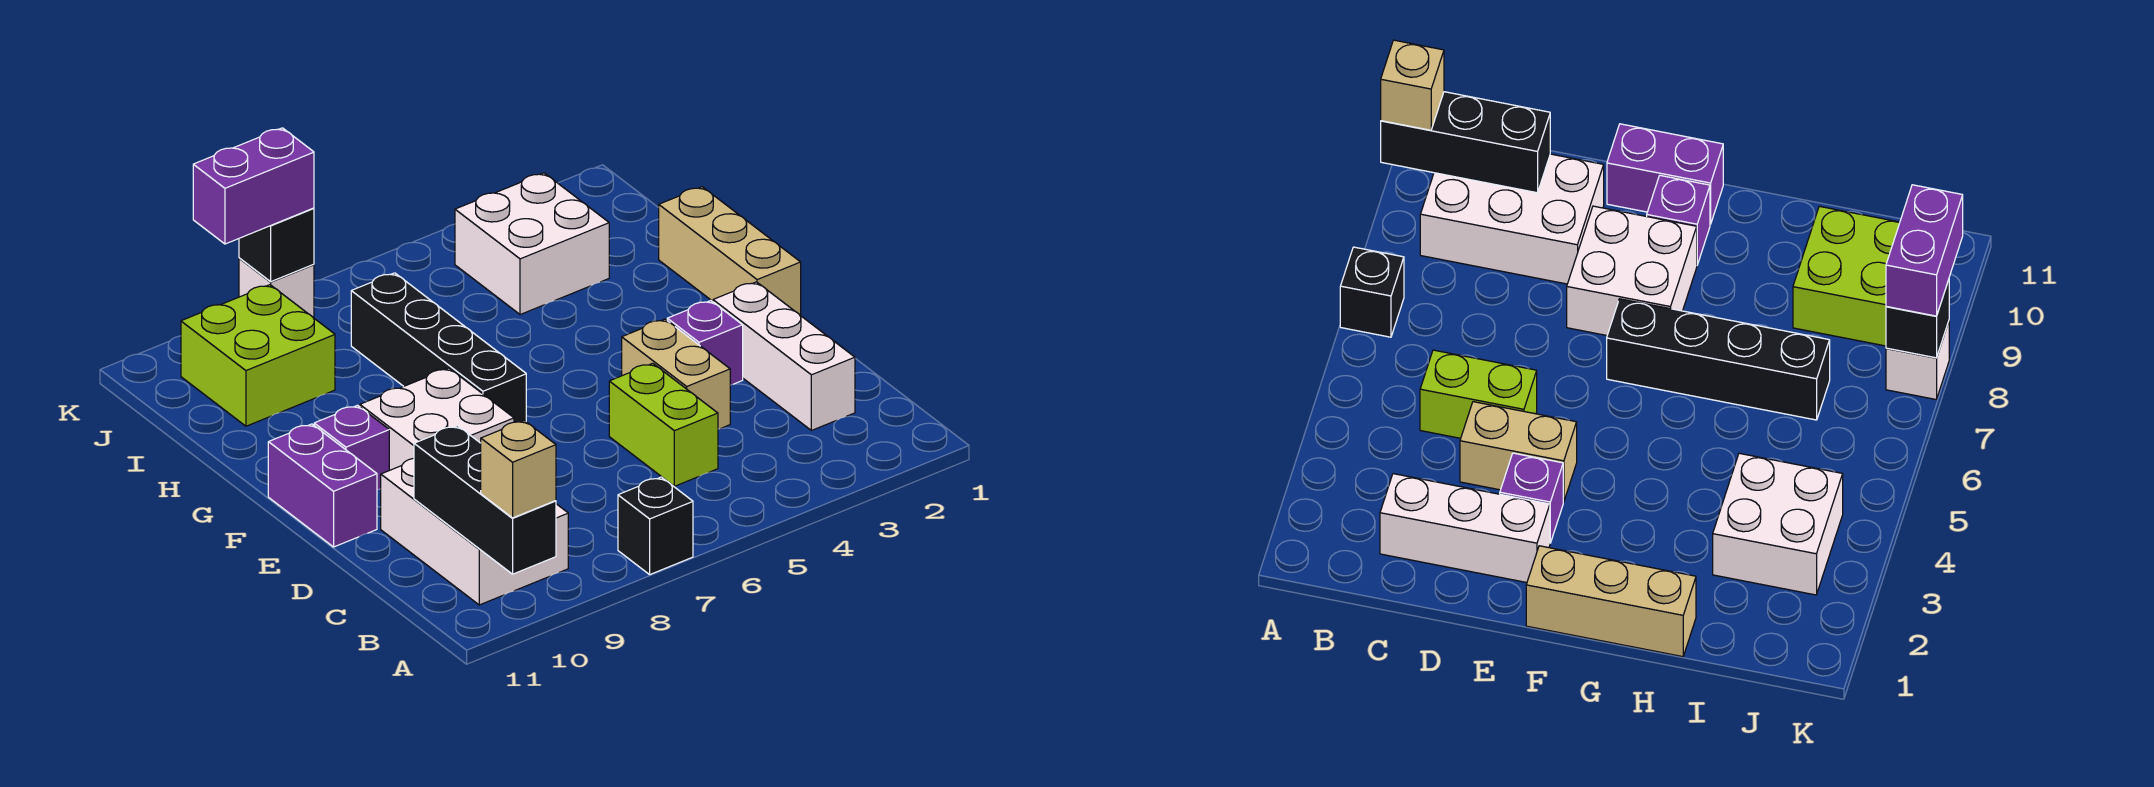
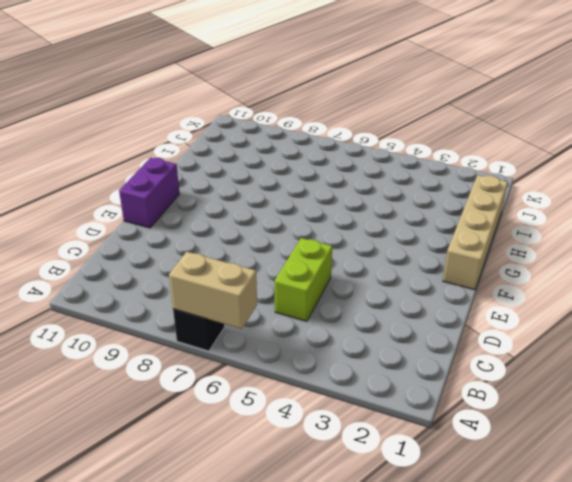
tan brick A6:A7 level 2 -> tan brick D4:E4 level 1
tan brick F1:I1 level 1 -> tan brick F1:H1 level 1
none -> white brick B9:D10 level 1
none -> white brick C2:E2 level 1
none -> purple brick E3 level 1

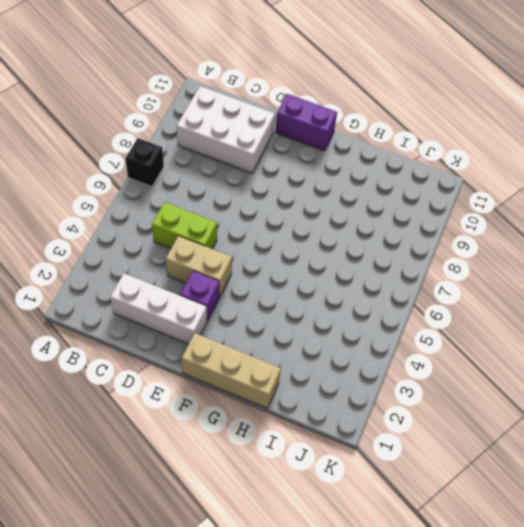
none -> white brick E8:F9 level 1
none -> black brick F7:I7 level 1
none -> purple brick F10 level 1

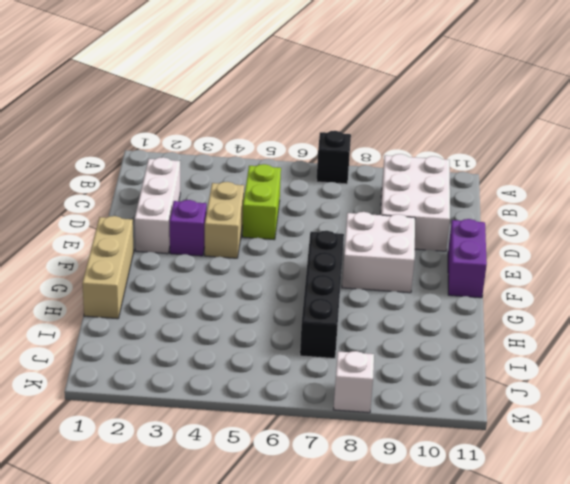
none -> purple brick F10 level 1
none -> white brick I3:J4 level 1
none -> lime brick I9:J10 level 1

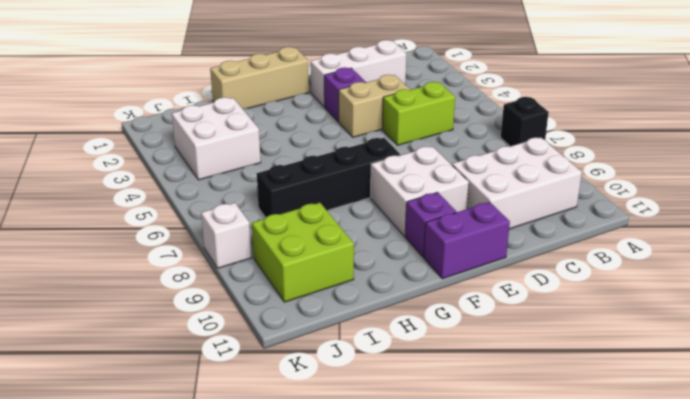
none -> black brick A10:C10 level 2
none -> black brick K8 level 2
none -> tan brick A10 level 3

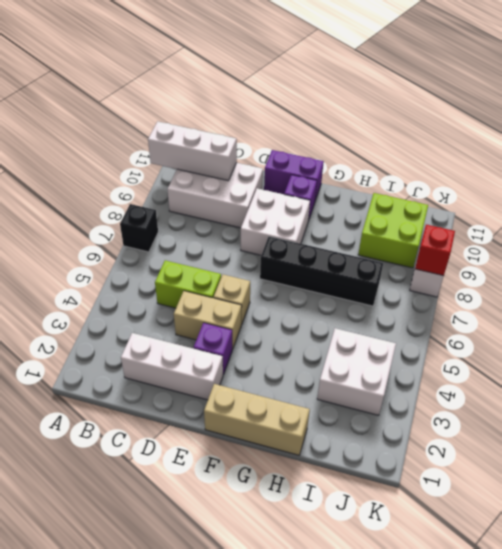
white brick A10:C10 level 2 -> black brick A10:C10 level 2
tan brick E5 level 1 -> tan brick A10 level 3
red brick K8 level 2 -> black brick K8 level 2
none -> purple brick K8:K9 level 3

